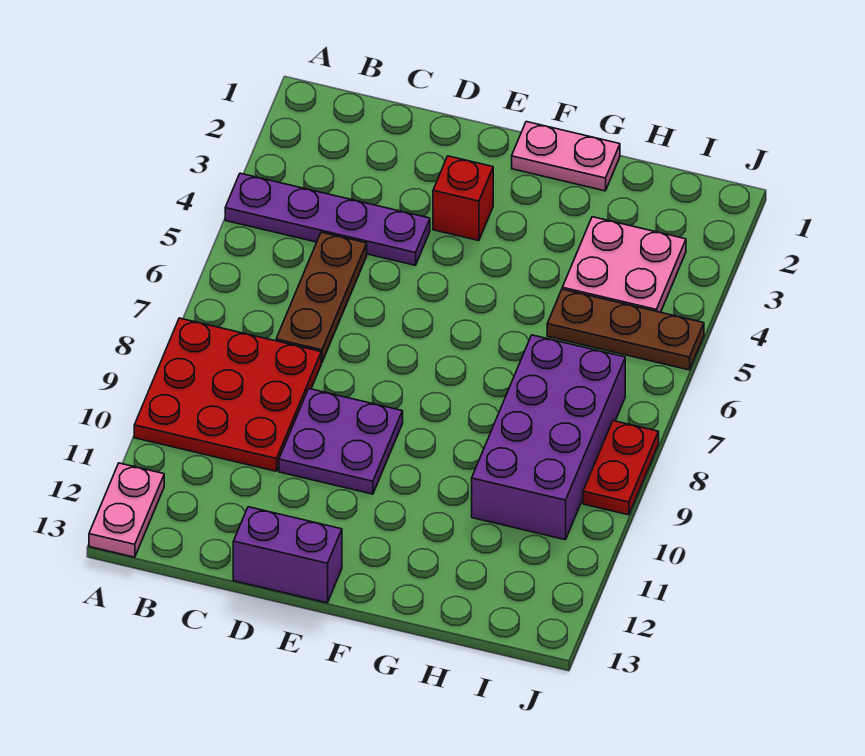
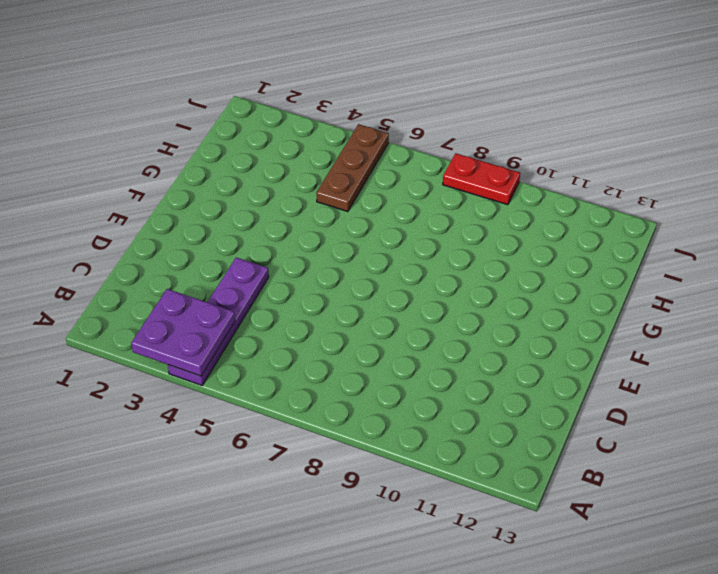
purple plate A3:B4 level 2 -> purple plate D9:E10 level 1
none -> red plate A8:C10 level 1
none -> pink plate A12:A13 level 1
none -> brown plate C5:C7 level 1

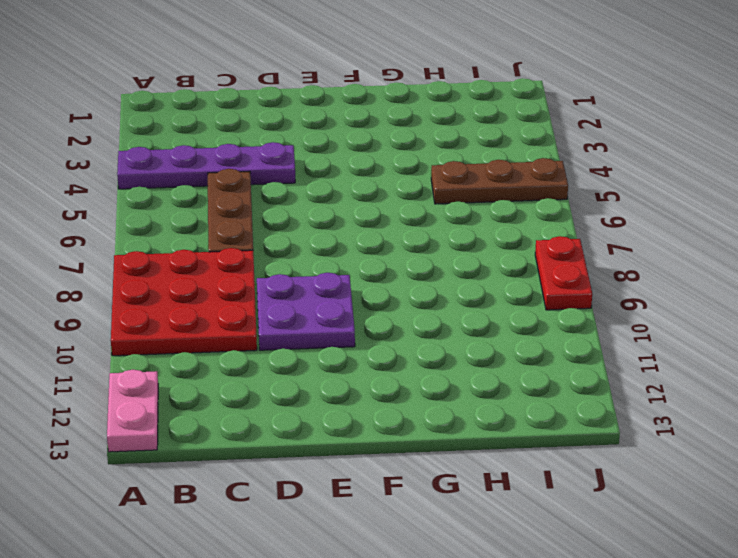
none -> purple brick D13:E13 level 1
none -> red brick E3 level 1
none -> pink plate F1:G1 level 1

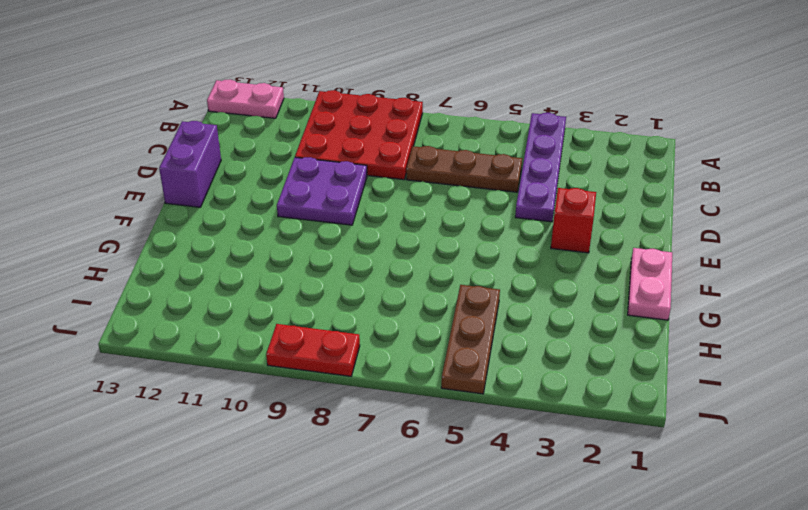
none -> pink plate H3:I4 level 1
none -> purple brick H7:I10 level 1

